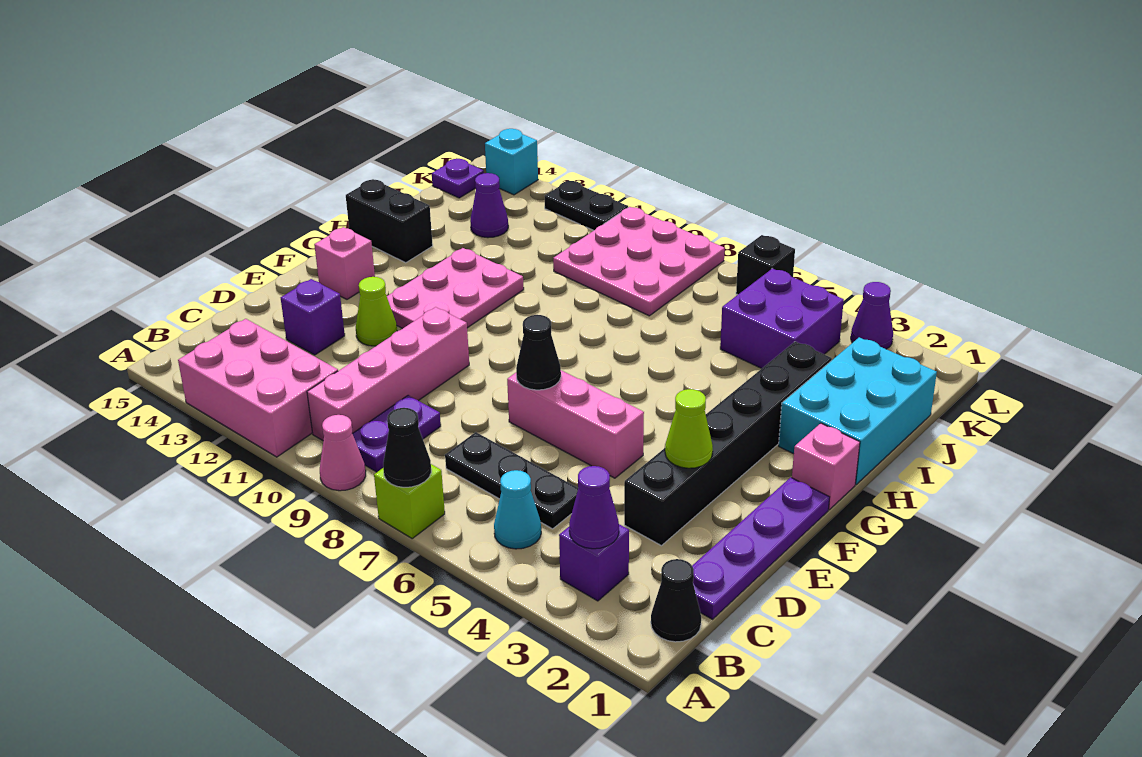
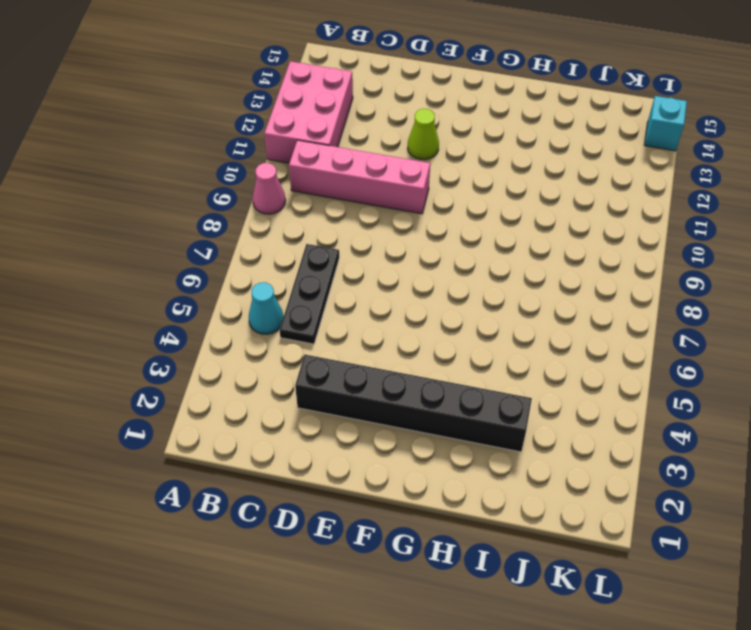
none -> lime brick A7 level 1
none -> black cone B1 level 1
none -> purple brick B3 level 1
none -> purple plate B9:C9 level 1

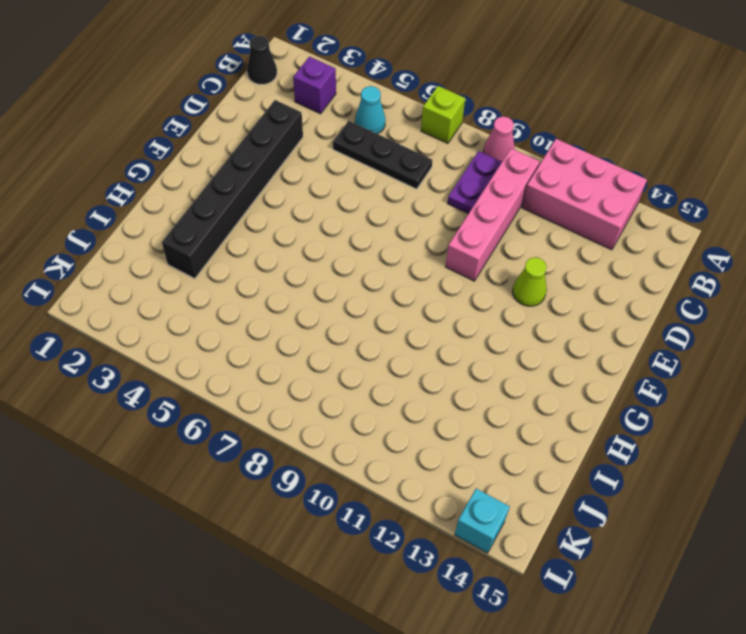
none -> purple plate C1:F1 level 1
none -> purple brick D13 level 1
none -> pink brick E5:E7 level 1
none -> pink plate F11:H12 level 1

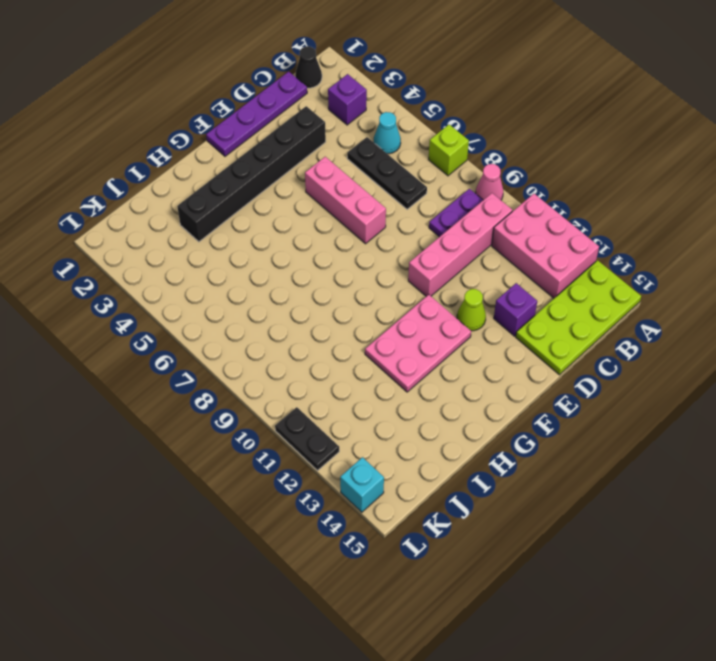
lime plate A14:D15 level 1 -> none
none -> pink brick F14 level 1
none -> pink brick G1 level 1
none -> cyan brick H1:J2 level 1
none -> black brick H14:H15 level 1

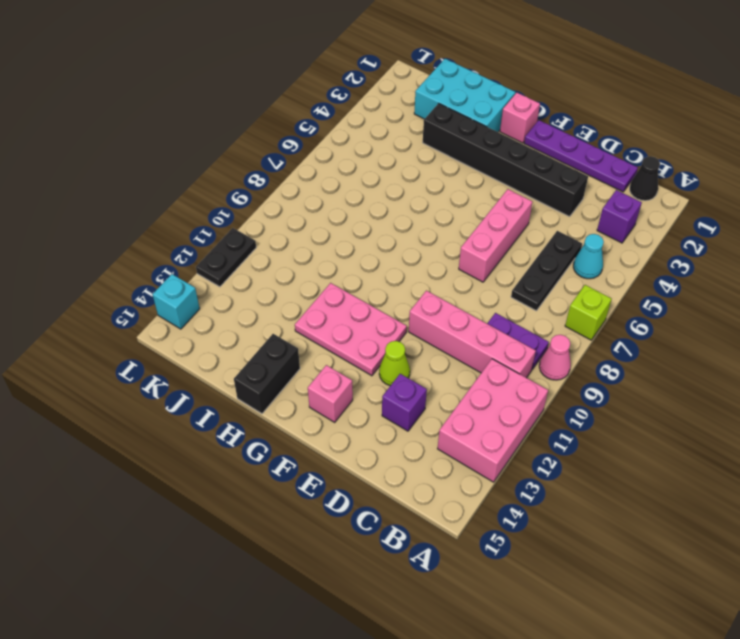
none -> purple brick J4:K5 level 1
none -> pink plate J8:L10 level 1
none -> purple cone J13 level 1
none -> purple plate K15 level 1

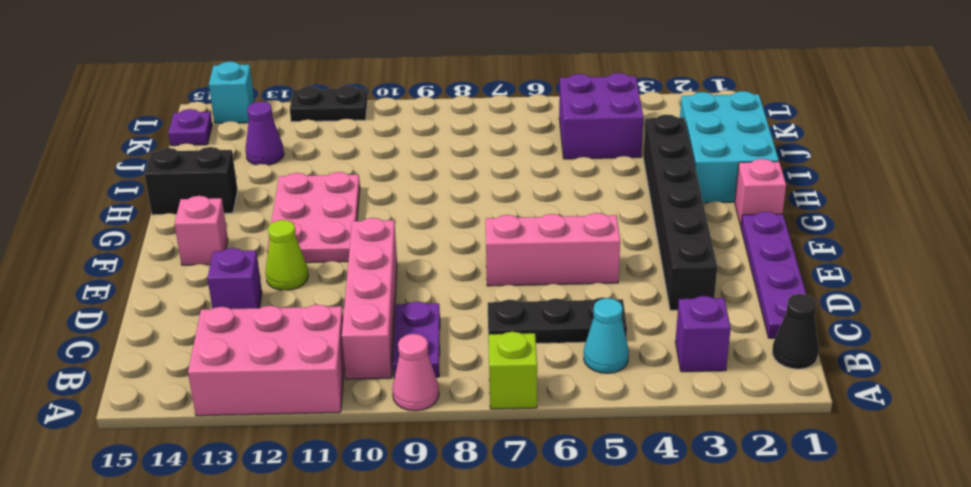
none -> pink plate J8:L10 level 1
none -> purple cone L3 level 1
none -> black brick L6 level 1
none -> black cone A7 level 2

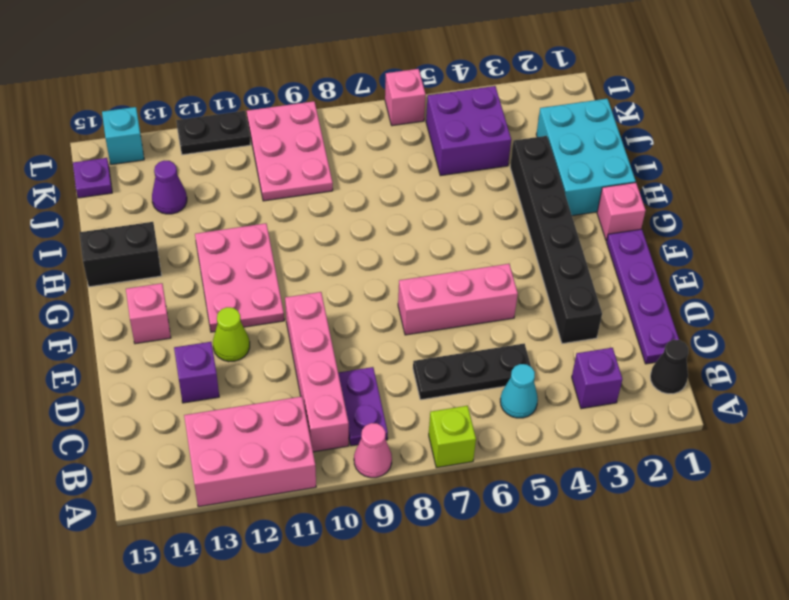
pink plate J9:L10 level 1 -> pink plate J8:L10 level 1
pink brick L6 level 1 -> black brick L6 level 1
none -> purple cone L3 level 1
none -> black cone A7 level 2
none -> purple cone B3 level 2
none -> lime cone E3 level 2

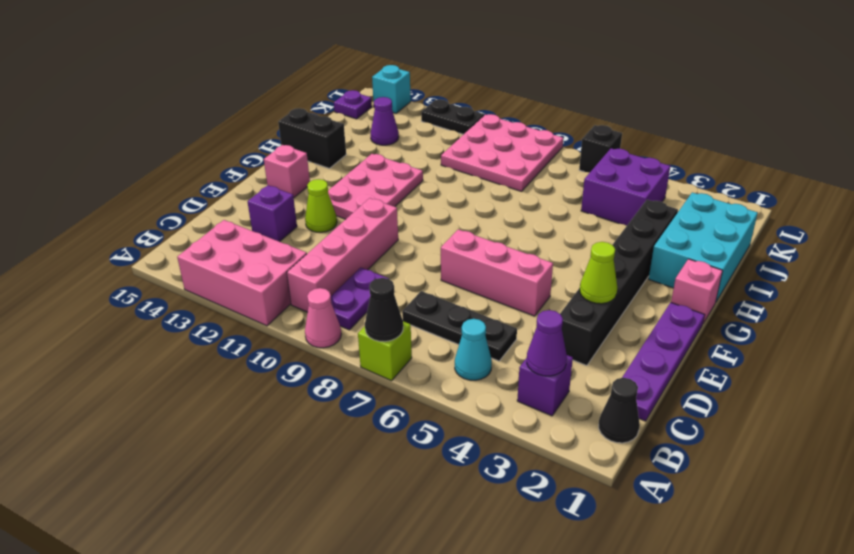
none -> purple cone L3 level 1
none -> black cone E7 level 2

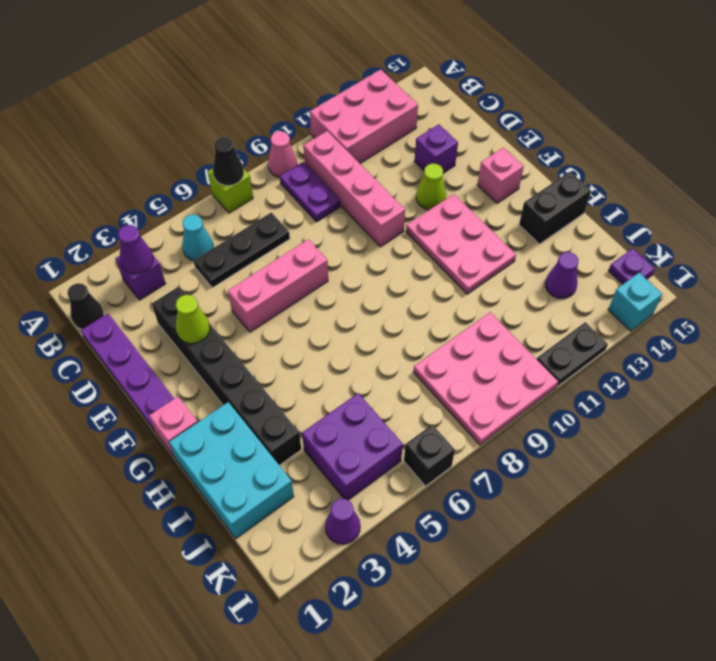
none -> black cone E7 level 2

